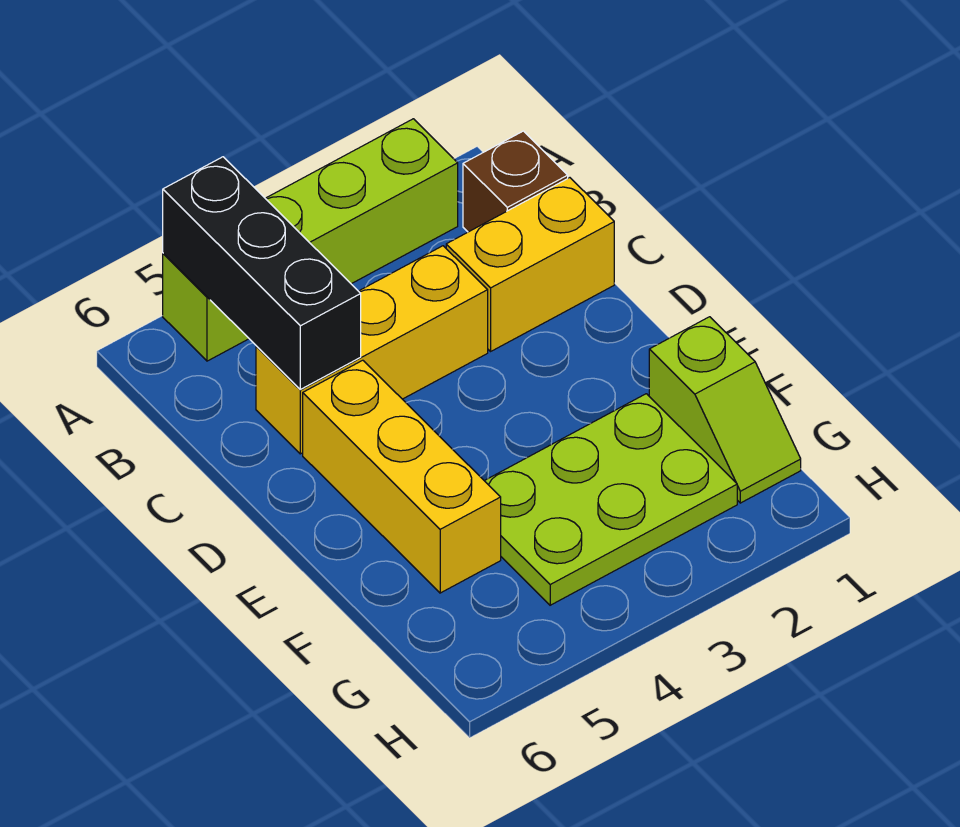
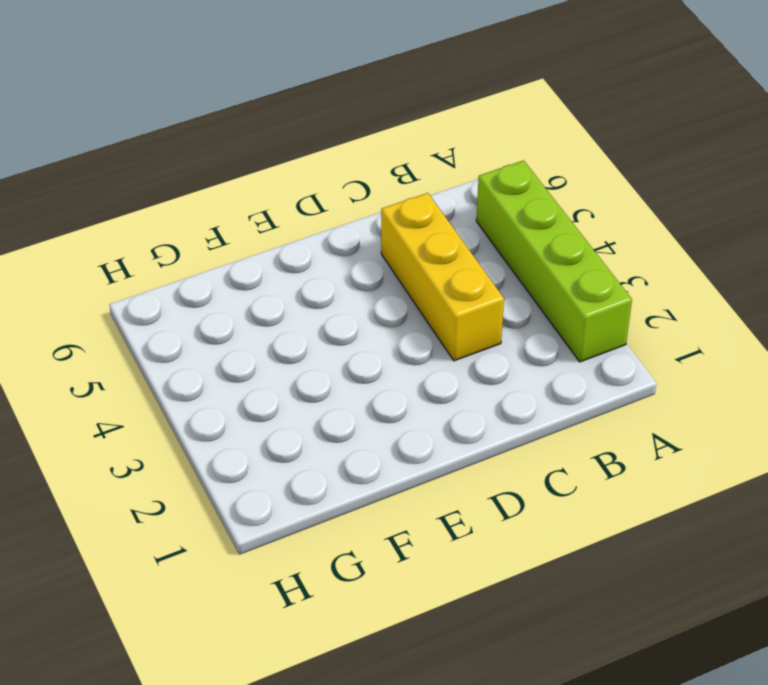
none -> brown brick B1 level 1
none -> yellow brick C1:C2 level 1

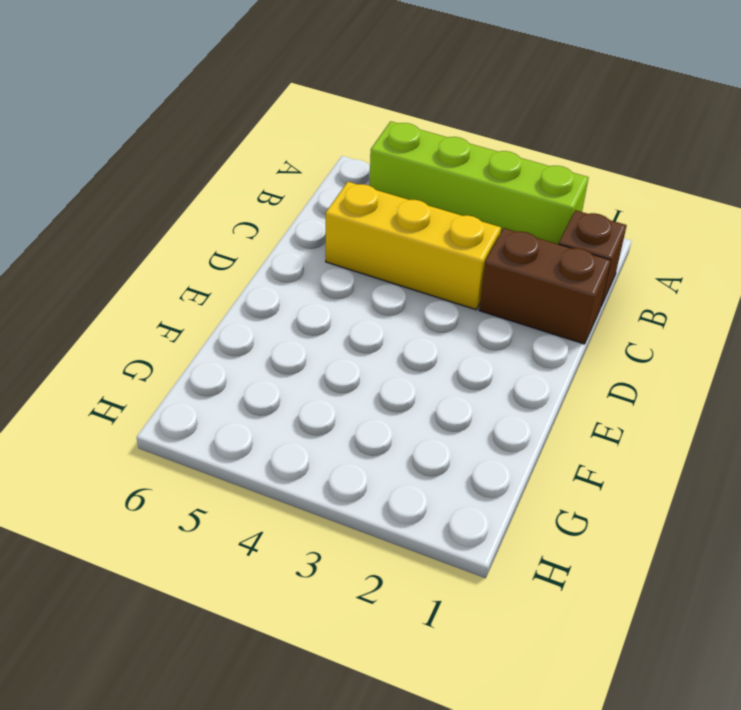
brown brick C1:C2 level 1 -> yellow brick C1:C2 level 1
none -> yellow brick D5:F5 level 1
none -> lime slope F1:G1 level 1 top F

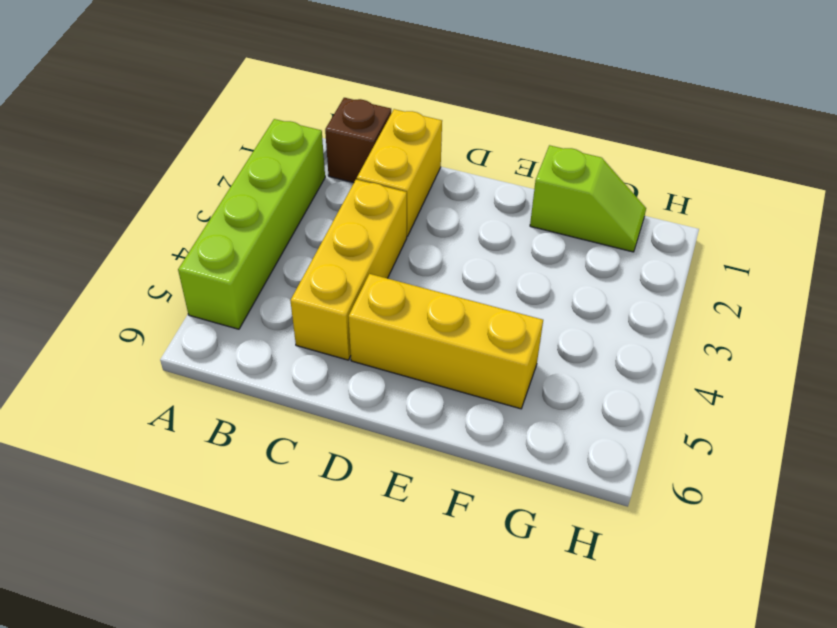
none -> lime plate F2:G4 level 1
none -> black brick A5:C5 level 2

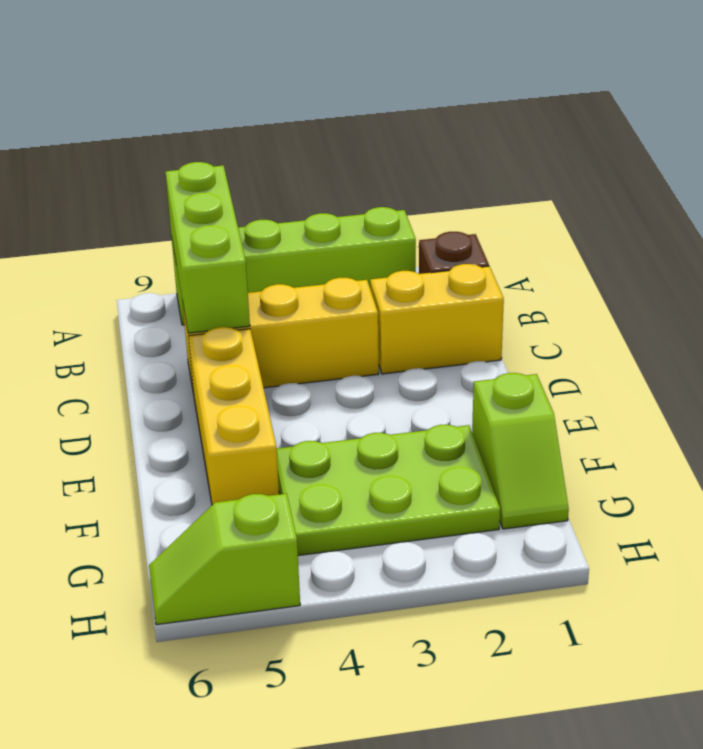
lime brick A5:C5 level 2 -> black brick A5:C5 level 2
lime slope H5:H6 level 1 top 5 -> none

